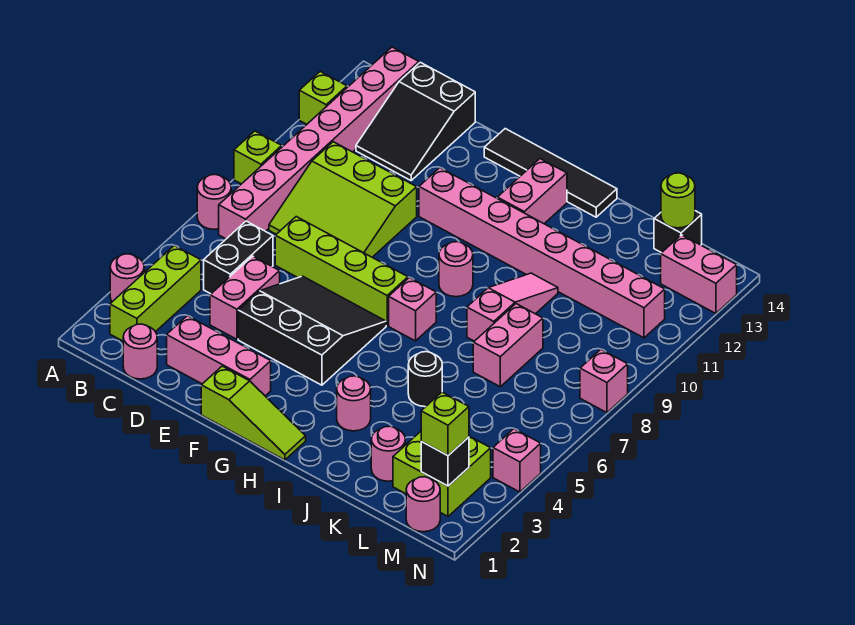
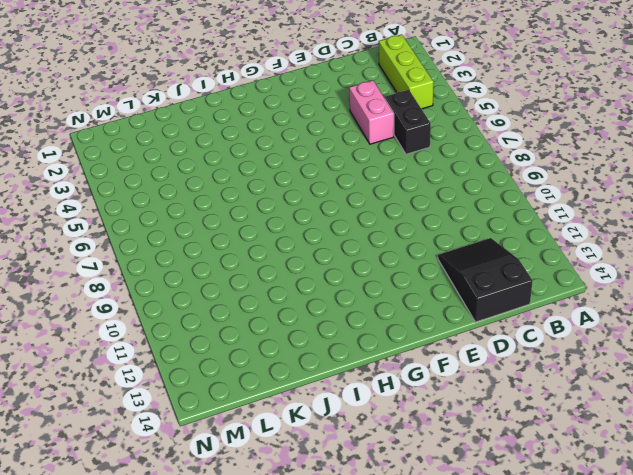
none -> pink round brick A3 level 1
none -> pink round brick A7 level 1
none -> lime brick A9 level 1
none -> lime brick A12 level 1

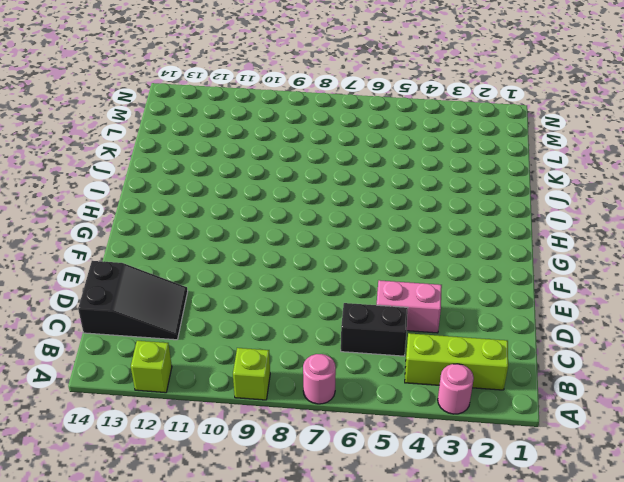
none -> pink brick B7:B14 level 1
none -> pink round brick C1 level 1
none -> lime slope C8:E10 level 1 top 10
none -> pink brick D2:F2 level 1

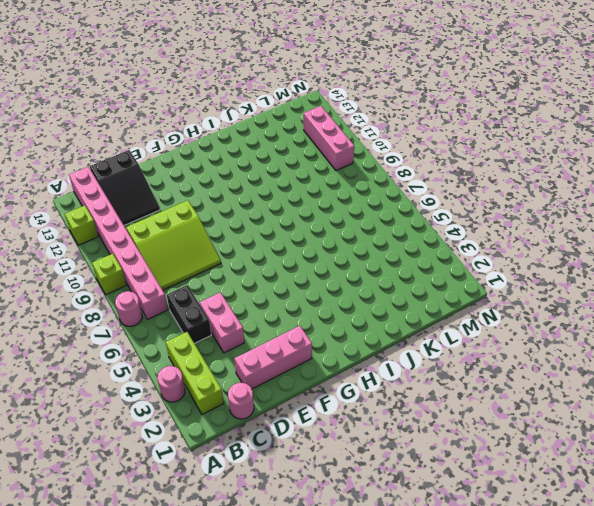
pink brick M10:M12 level 1 -> pink brick F11:M11 level 1
none -> lime brick D7:G7 level 1
none -> black slope E4:G6 level 1 top 4
none -> lime slope F1:H1 level 1 top F
none -> black tile F14:I14 level 1

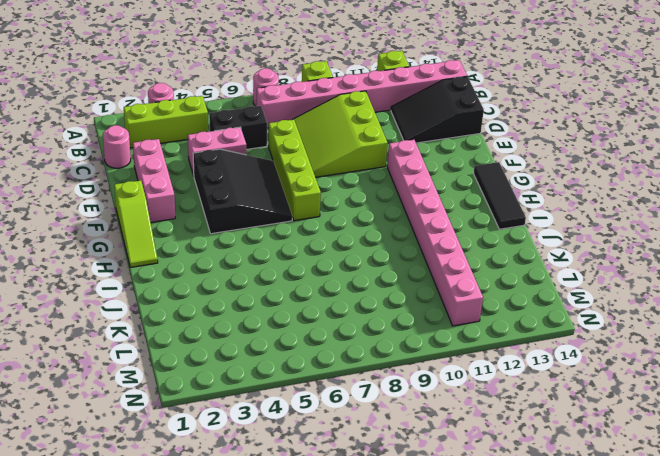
black tile G14:I14 level 1 -> black tile F14:I14 level 1
none -> pink brick H7 level 1
none -> pink round brick H9 level 1
none -> pink brick H12:H13 level 1
none -> pink round brick I3 level 1

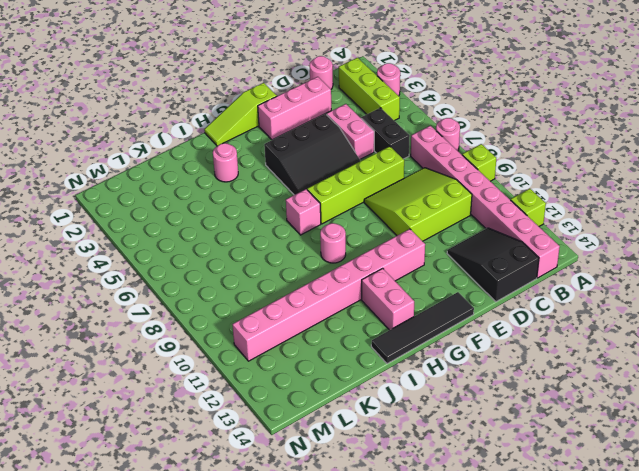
none -> black round brick J5 level 1
none -> pink slope J8:J10 level 1 top 8
none -> pink round brick K2 level 1
none -> pink brick K7:K8 level 1

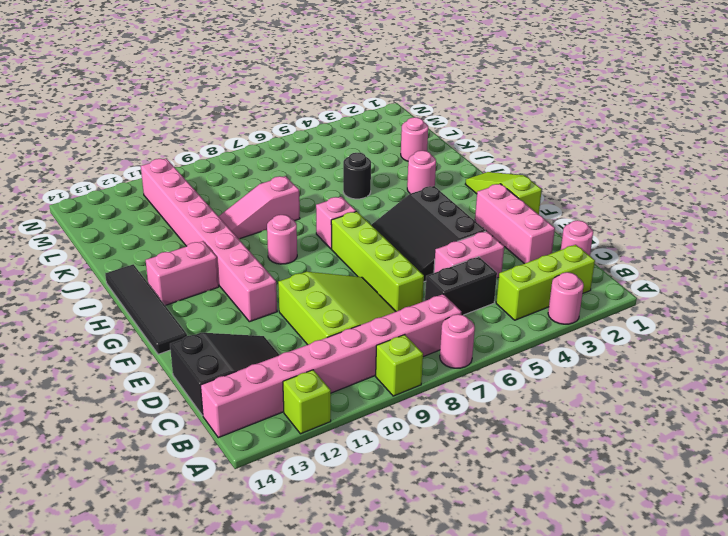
none -> pink brick K7:K8 level 1
none -> lime brick L2:M3 level 1
none -> black brick L14 level 1
none -> pink round brick M1 level 1

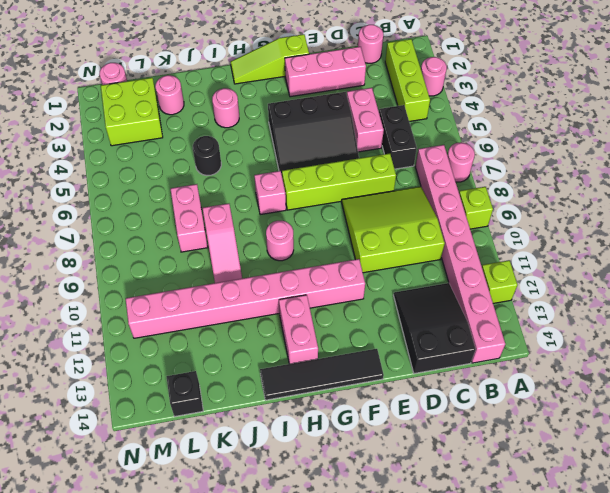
none -> pink brick M13:N13 level 1
none -> pink brick N4 level 1
none -> pink brick N8 level 1
none -> lime round brick L14 level 2

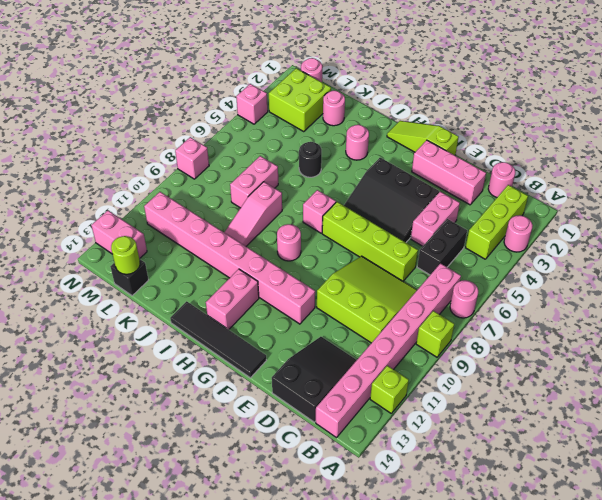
none -> black brick M2 level 2
none -> lime brick M2 level 3

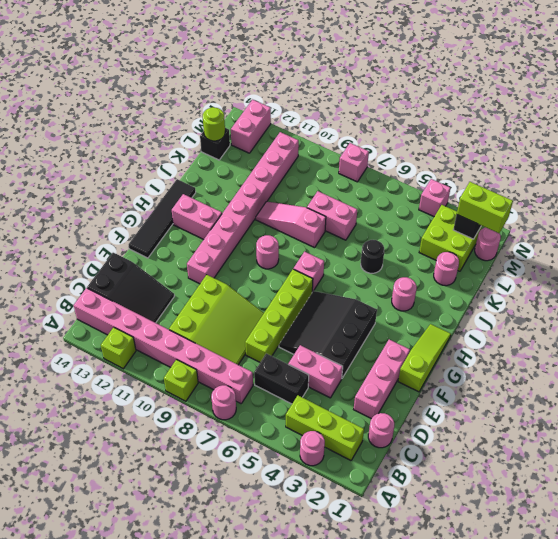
lime brick M1:M2 level 3 -> lime brick M2 level 3

